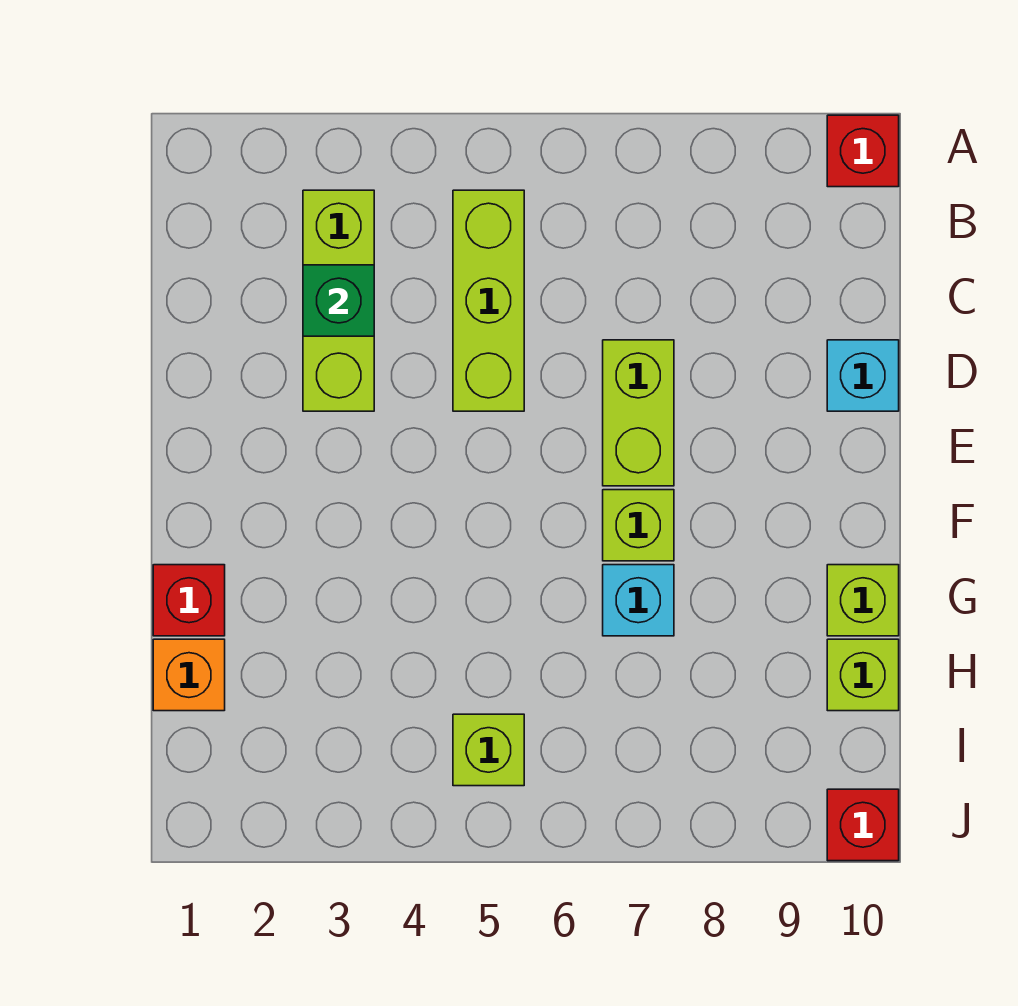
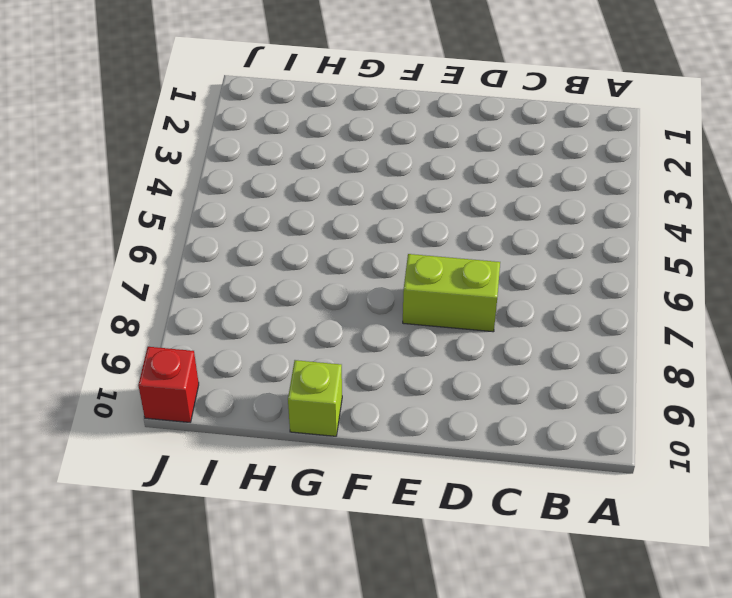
none -> red brick A10 level 1
none -> lime brick B3:D3 level 1
none -> lime brick B5:D5 level 1

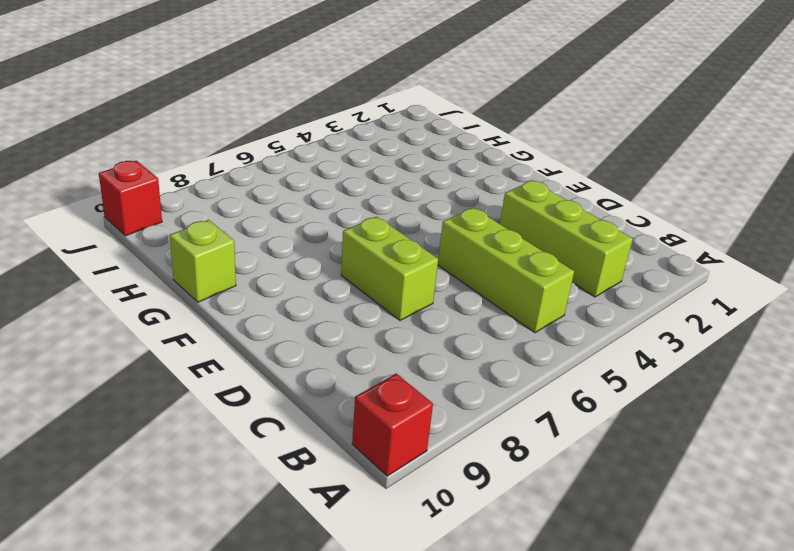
none -> cyan brick D10 level 1
none -> lime brick F7 level 1
none -> red brick G1 level 1

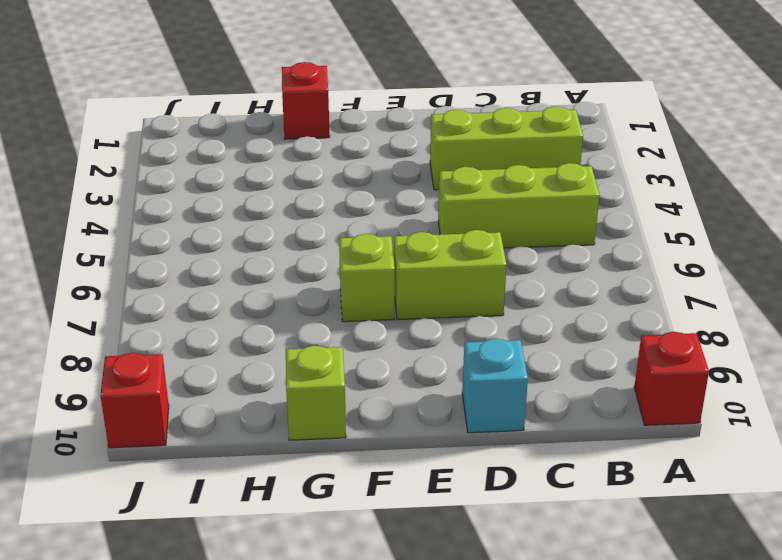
none -> cyan brick G7 level 1
none -> orange brick H1 level 1
none -> lime brick H10 level 1

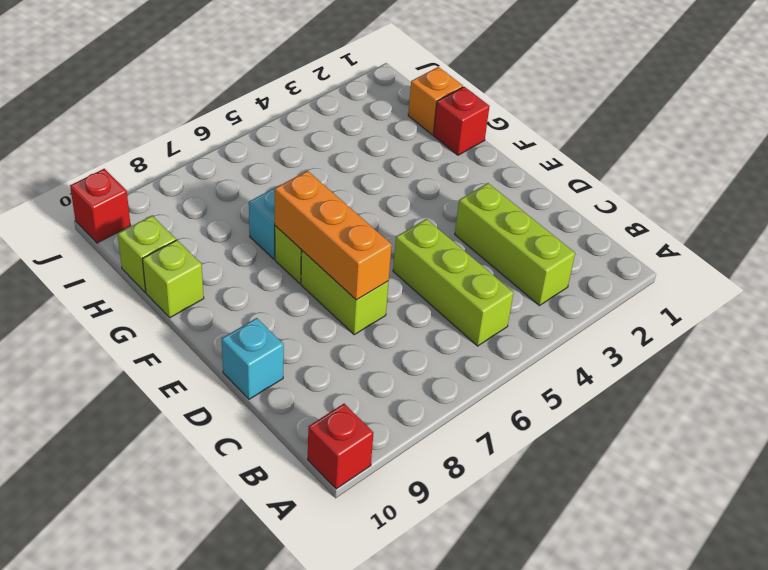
orange brick D7:F7 level 2 -> none
none -> lime brick I5 level 1
none -> green brick C3 level 2

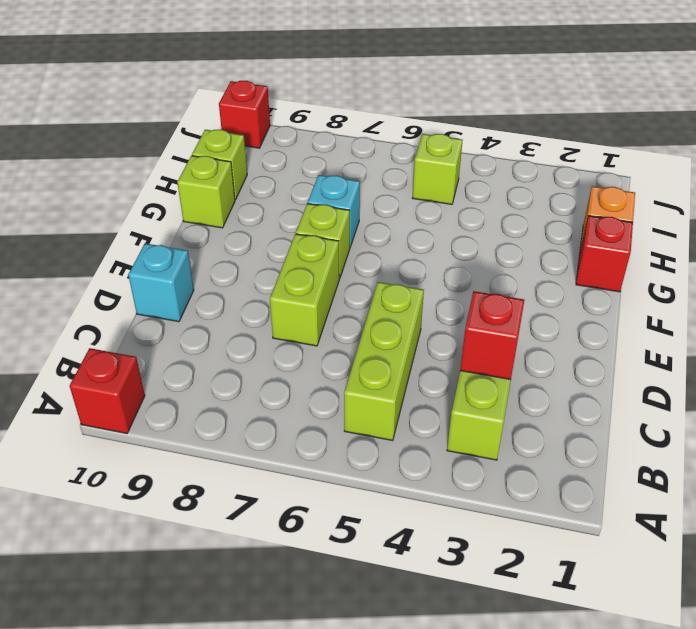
red brick C3 level 2 -> green brick C3 level 2

